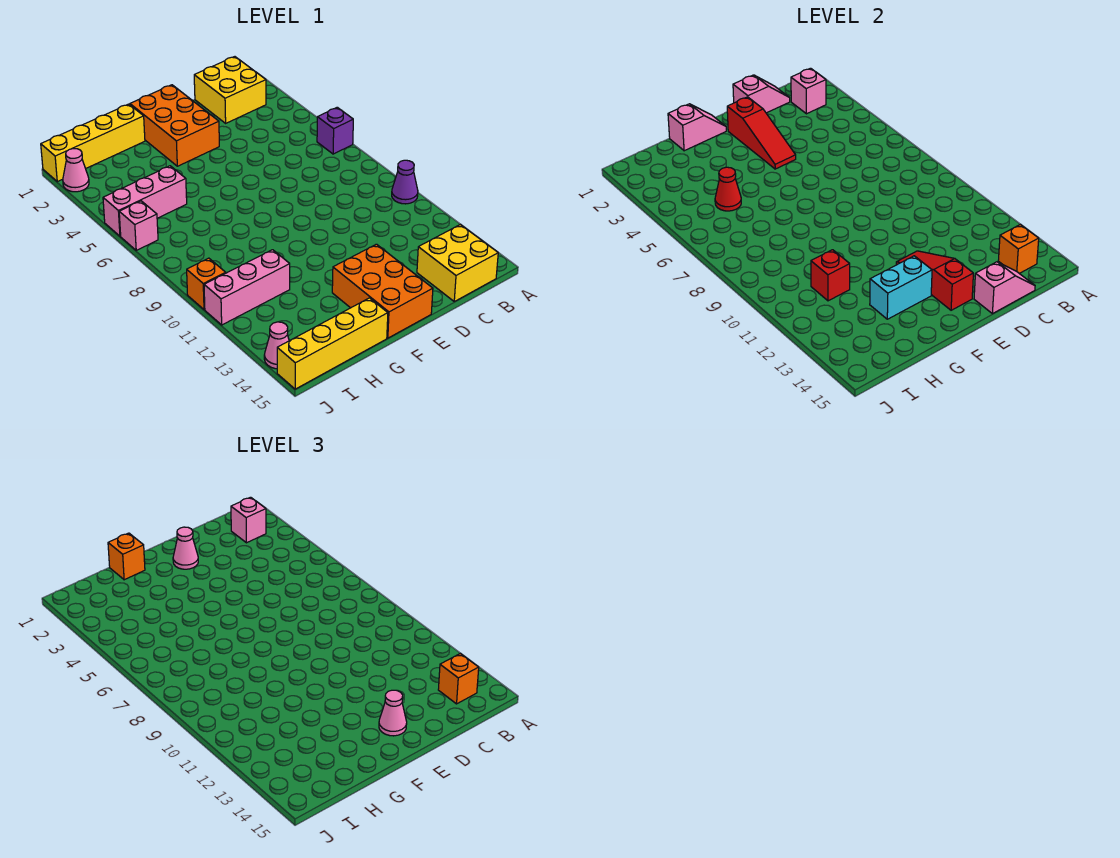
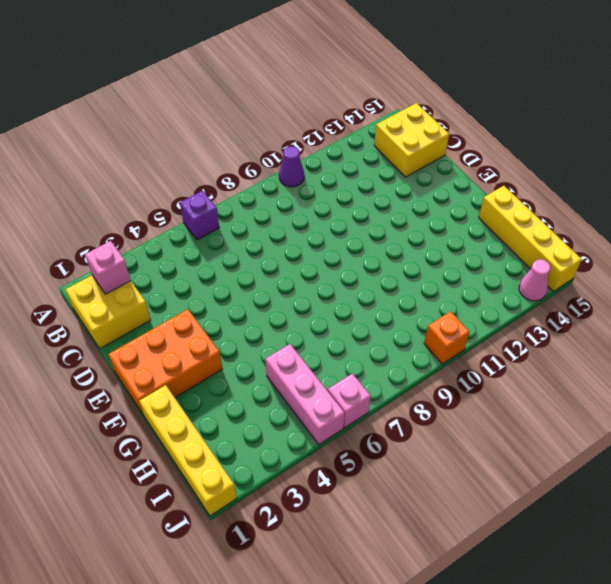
none -> orange brick E13:F15 level 1
none -> pink brick H11:J11 level 1
none -> pink cone J2 level 1

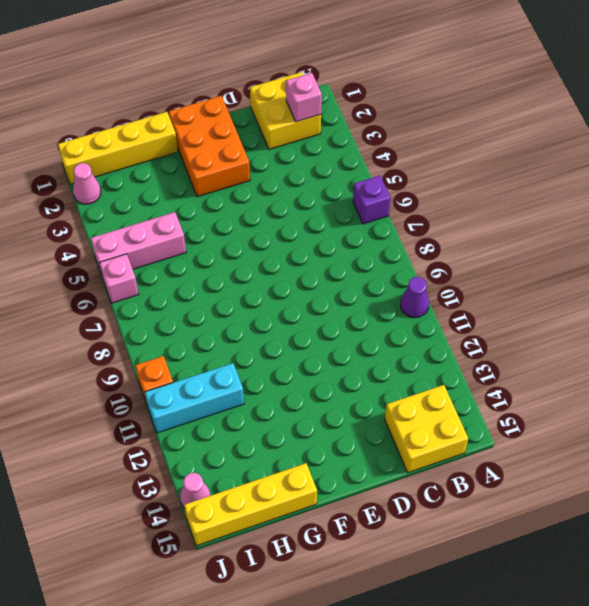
cyan brick H11:J11 level 1 -> pink brick H11:J11 level 1
none -> orange brick E13:F15 level 1
none -> orange brick B14 level 2
none -> pink slope C1:D1 level 2 top D

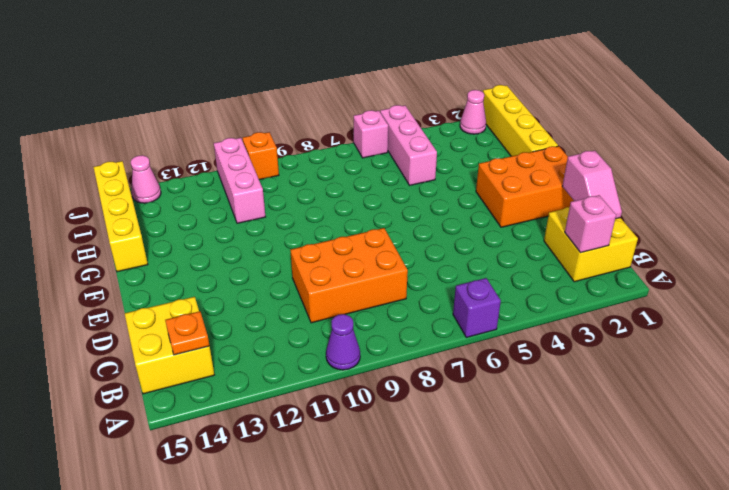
orange plate B14 level 2 -> orange brick B14 level 2
orange brick C8:D10 level 1 -> orange brick E13:F15 level 1
none -> pink slope C15:D15 level 2 top D
none -> red slope E2:E4 level 2 top 2
none -> red slope E12:E14 level 2 top 14

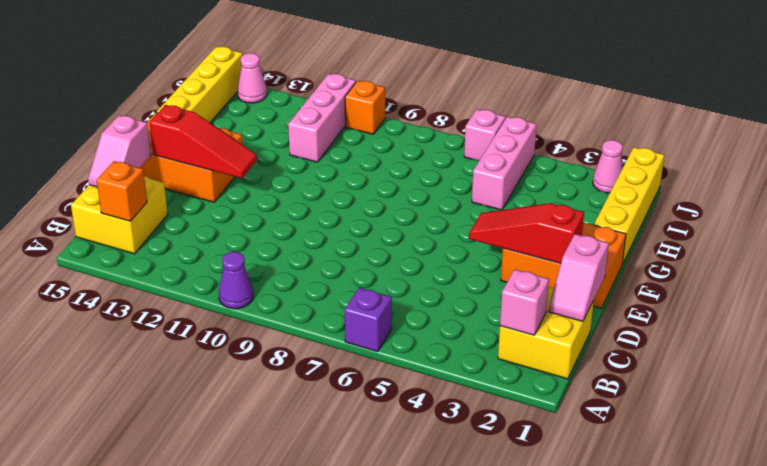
none -> pink slope F1:G1 level 2 top G
none -> cyan brick F13:G13 level 2
none -> red cone H5 level 2

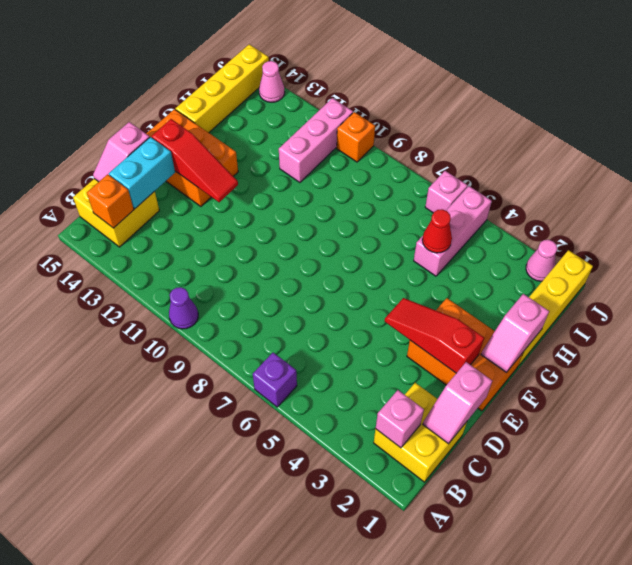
cyan brick C14:D14 level 2 -> cyan brick F13:G13 level 2
none -> red brick H11 level 2
none -> pink brick B2 level 3
none -> orange brick B14 level 3

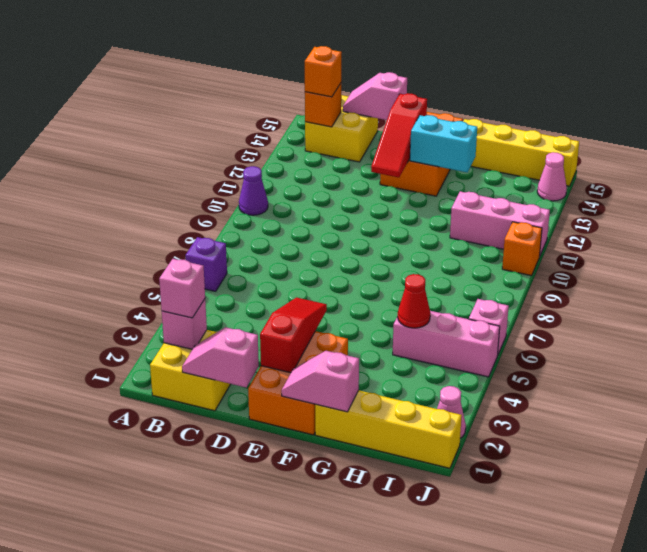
none -> red brick H11 level 2
none -> pink cone E2 level 3
none -> pink cone E14 level 3

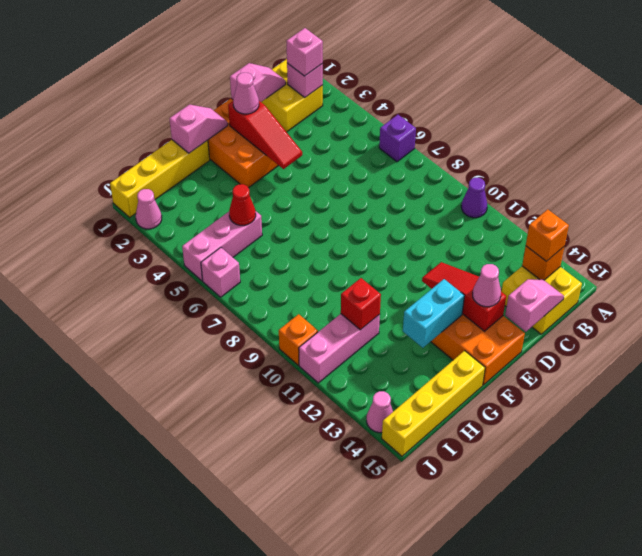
none -> orange brick G1 level 3

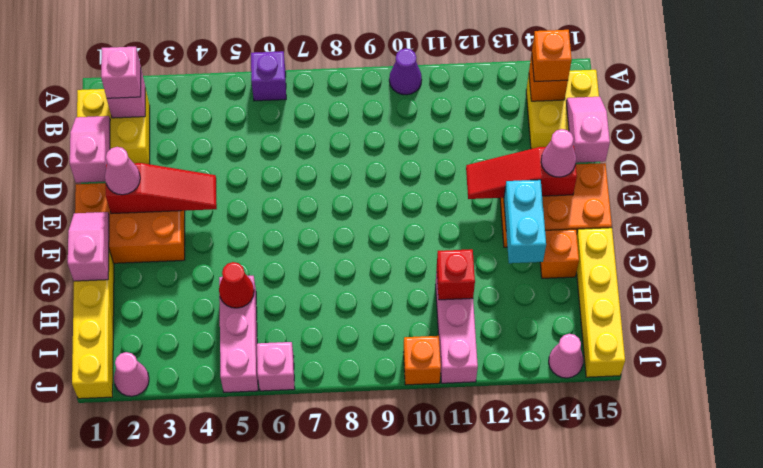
orange brick G14 level 1 -> orange brick G1 level 3

